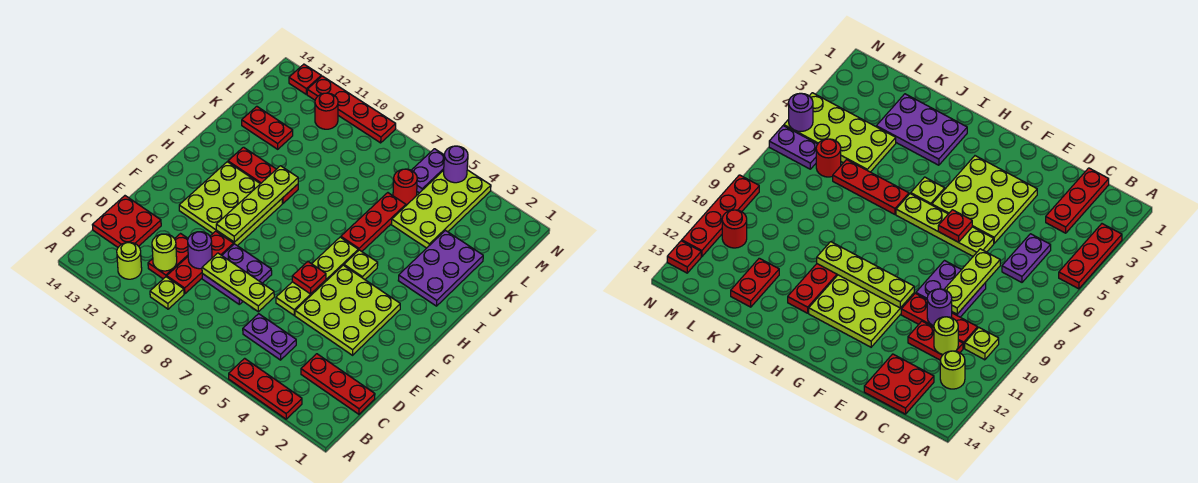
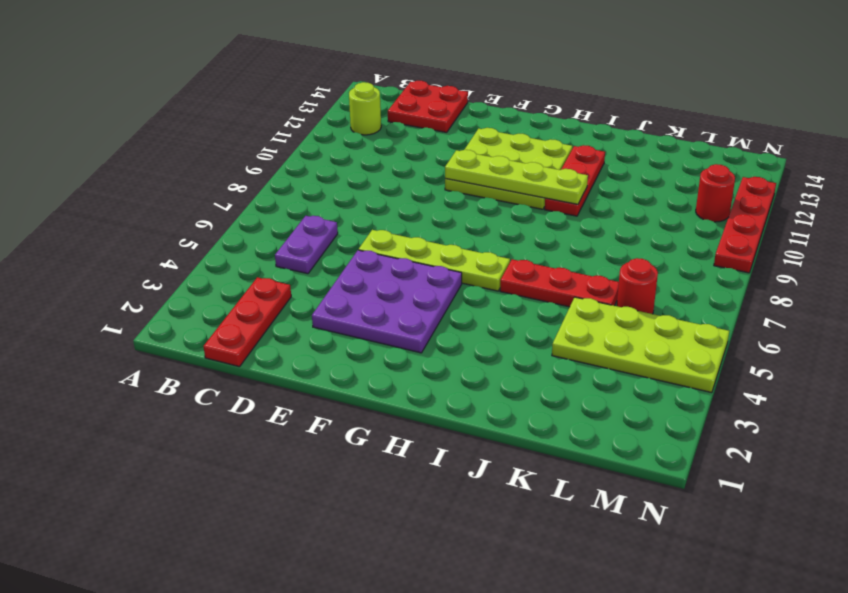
purple plate E3:G5 level 1 -> lime plate E3:G5 level 1
none -> red plate A3:A5 level 1
none -> lime plate B10 level 1
none -> red plate C10:E10 level 1

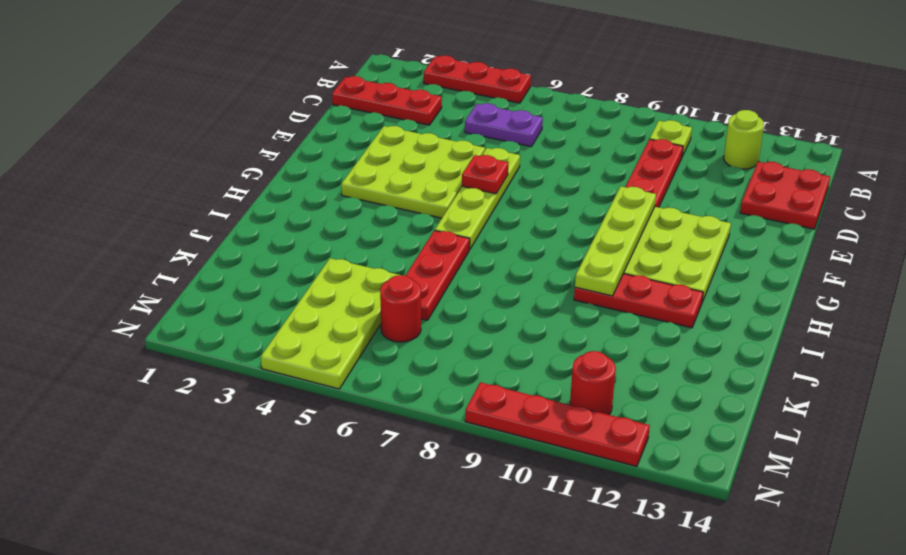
none -> red plate C11:D11 level 1
none -> purple plate D8:E9 level 1
none -> lime plate H5 level 1

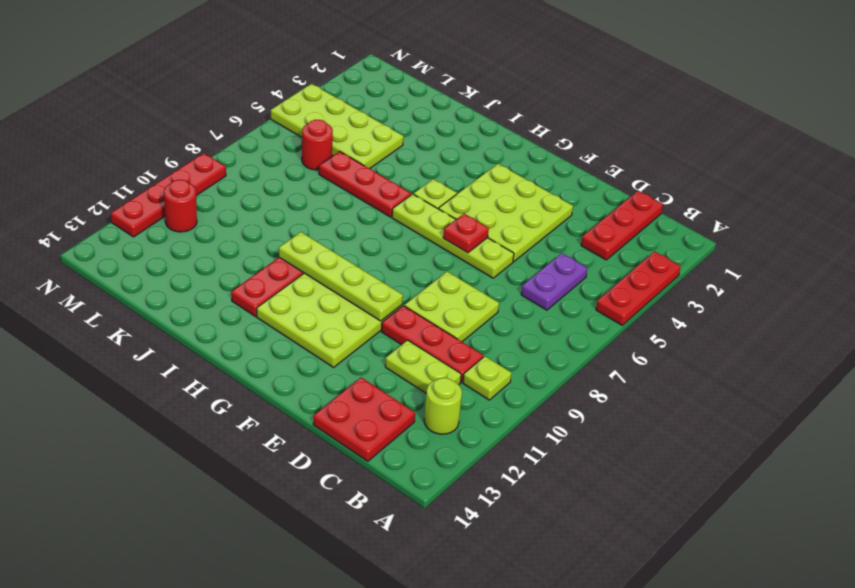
lime plate C11:D11 level 1 -> red plate C11:D11 level 1
lime plate D8:E9 level 1 -> purple plate D8:E9 level 1
none -> purple plate I2:K3 level 1
none -> red plate K12:K13 level 1
none -> purple plate M6:N6 level 1

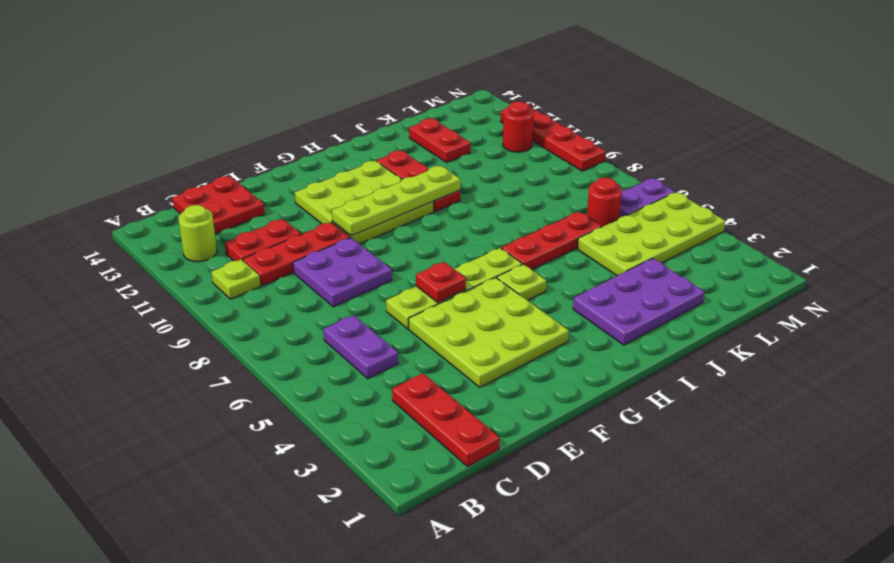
none -> red plate A3:A5 level 1
none -> red plate N13 level 1
none -> lime round brick C11 level 2

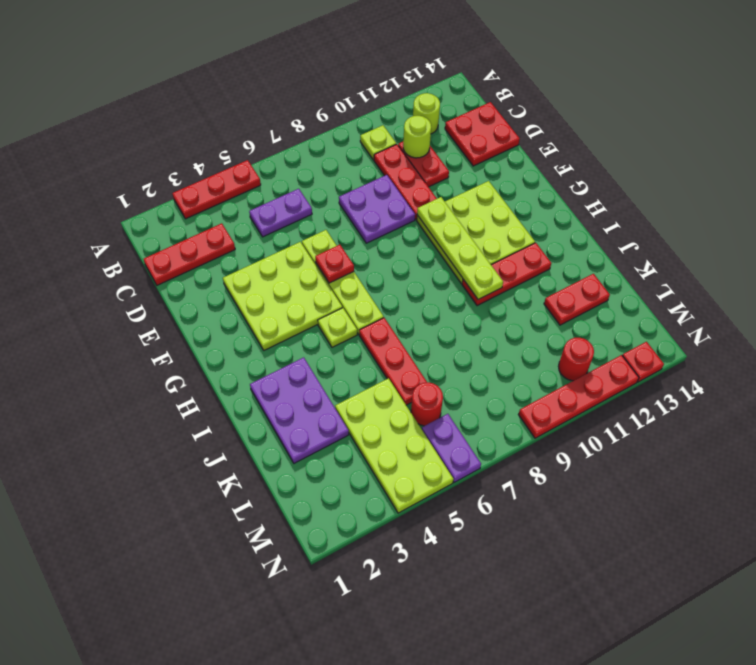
none -> lime plate D7:D9 level 2
none -> purple round brick D10 level 2
none -> purple round brick N5 level 2

